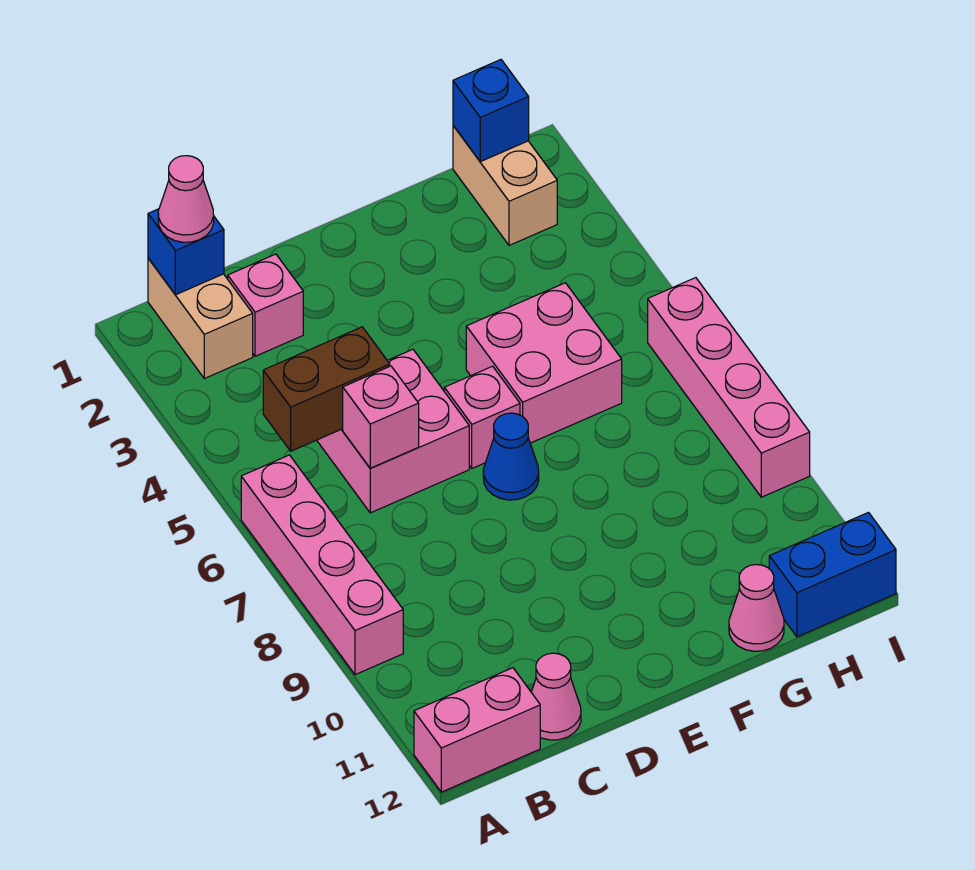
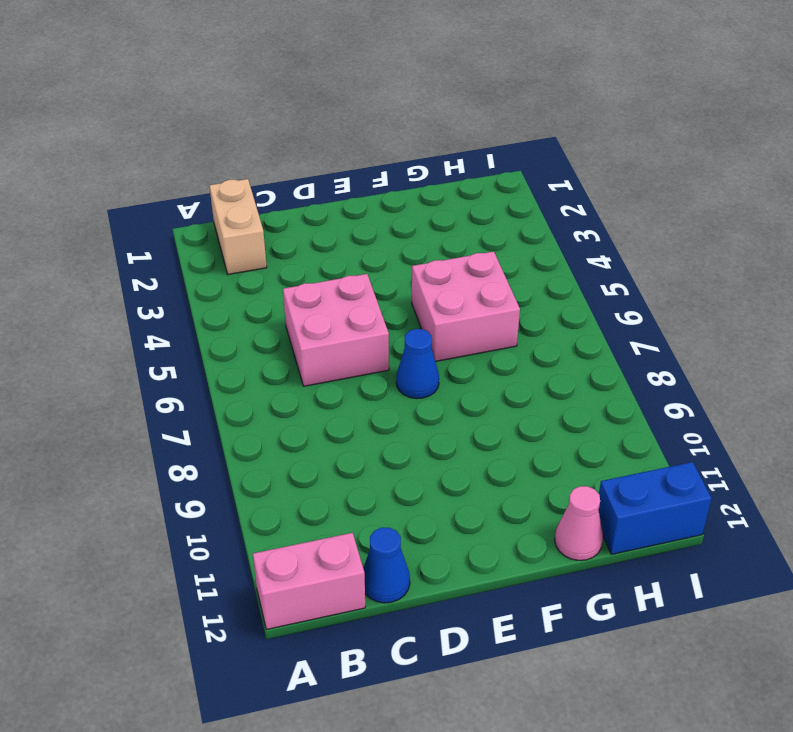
blue cone C12 level 1 -> pink cone C12 level 1
none -> pink brick A6:A9 level 1
none -> pink brick C2 level 1
none -> pink brick E6 level 1

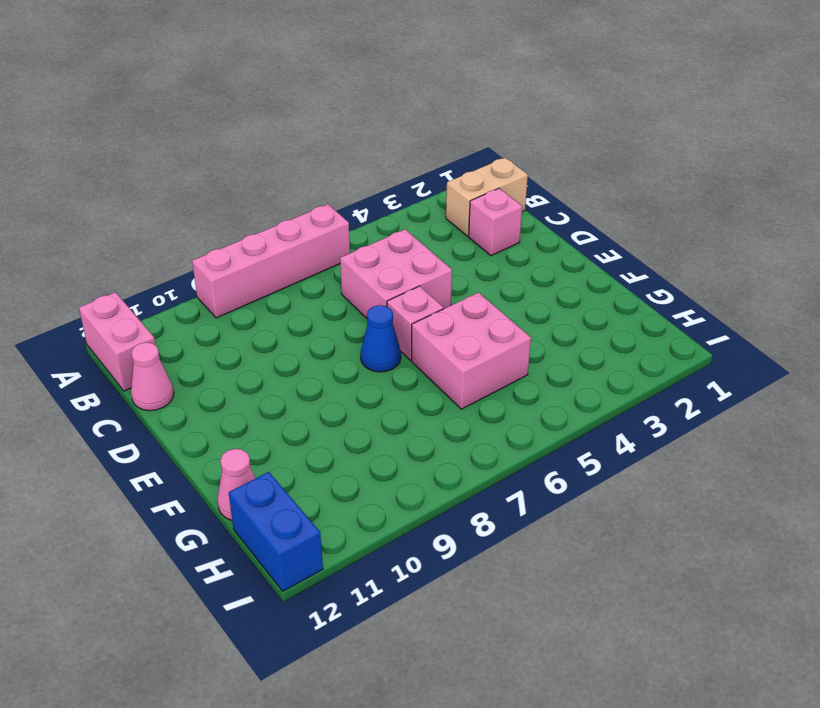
none -> tan brick H1:H2 level 1
none -> pink brick I6:I9 level 1
none -> blue brick B1 level 2

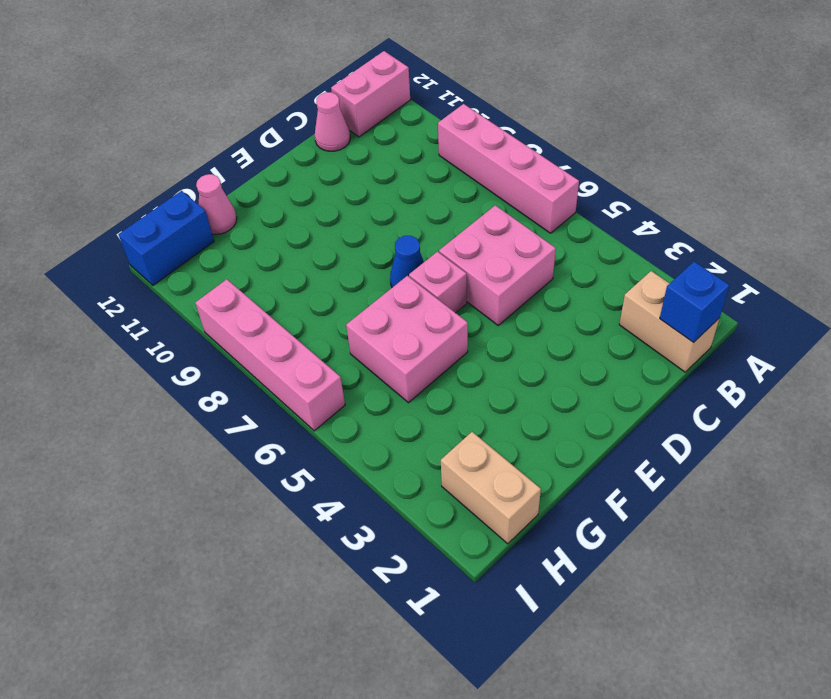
none -> pink brick C2 level 1
none -> brown brick B5:C5 level 2
none -> pink brick C6 level 2

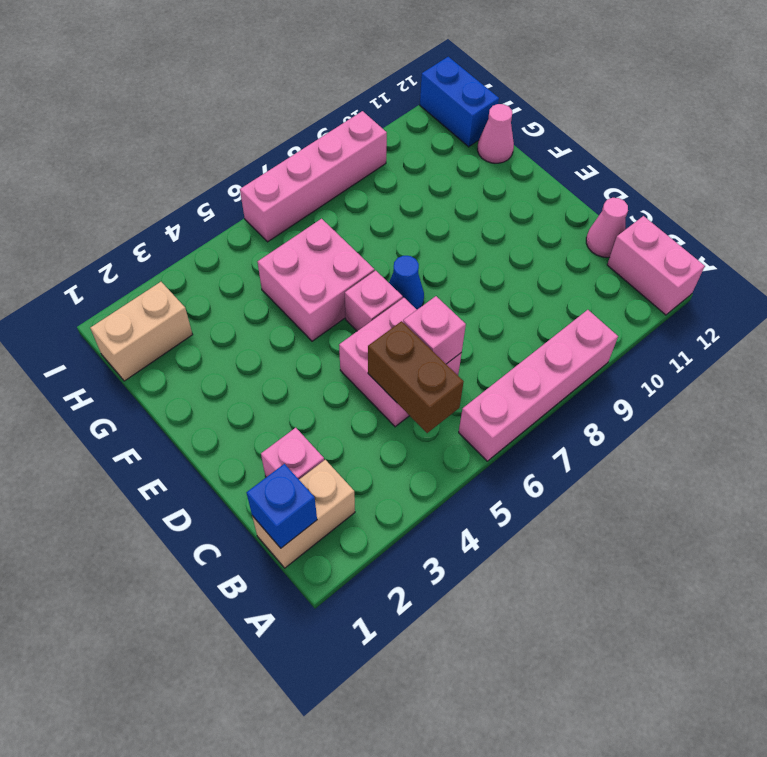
none -> blue brick H1 level 2
none -> pink cone B1 level 3

